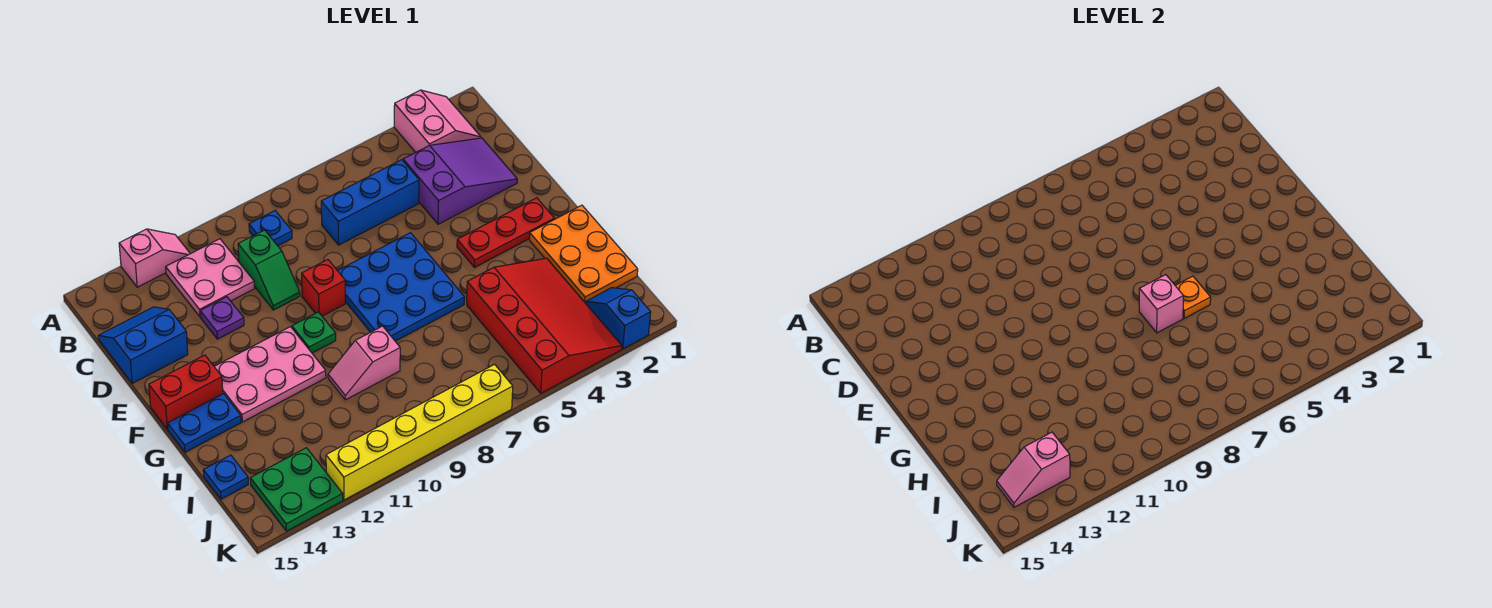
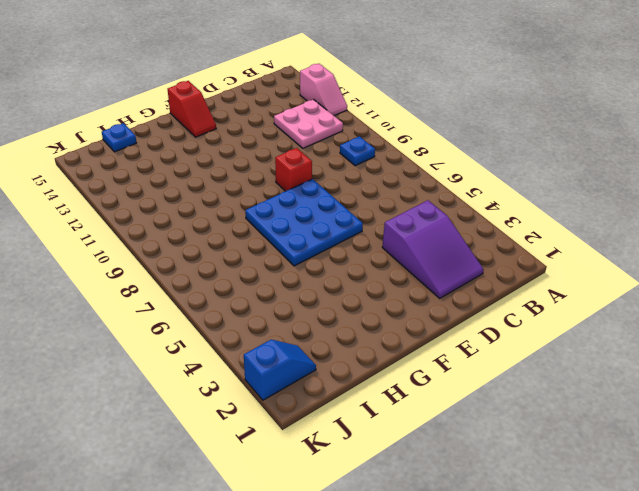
red slope F14:F15 level 1 top 15 -> red brick F14:F15 level 1
none -> pink slope A2:B3 level 1 top 3
none -> blue brick C5:C7 level 1
none -> green slope C10:D10 level 1 top C

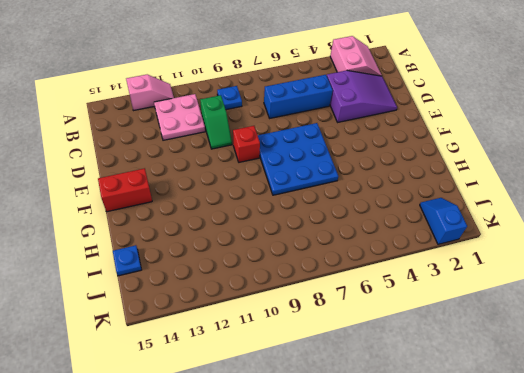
none -> blue slope C14:D15 level 1 top D
none -> purple plate D12 level 1
none -> red plate F2:F4 level 1

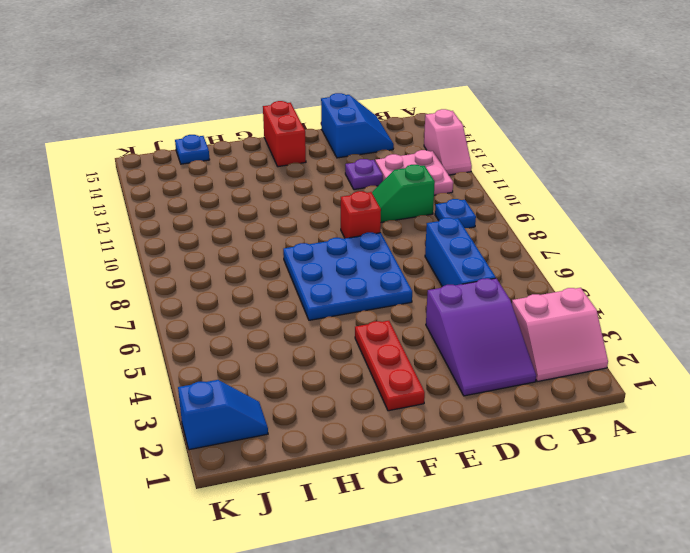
none -> green plate F10 level 1
none -> pink plate F11:G13 level 1
none -> orange plate G1:I2 level 1

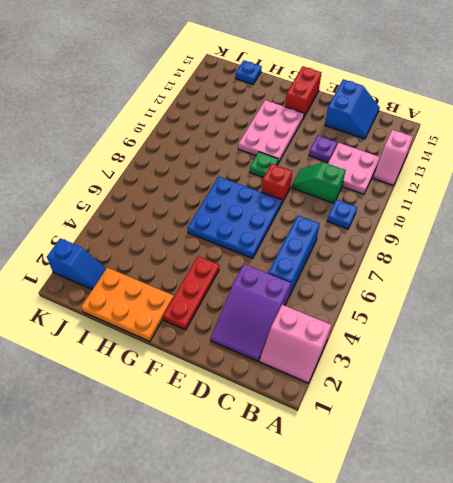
none -> blue plate G14:G15 level 1
none -> red slope H3:K5 level 1 top 5
none -> pink slope H9:H10 level 1 top 9

